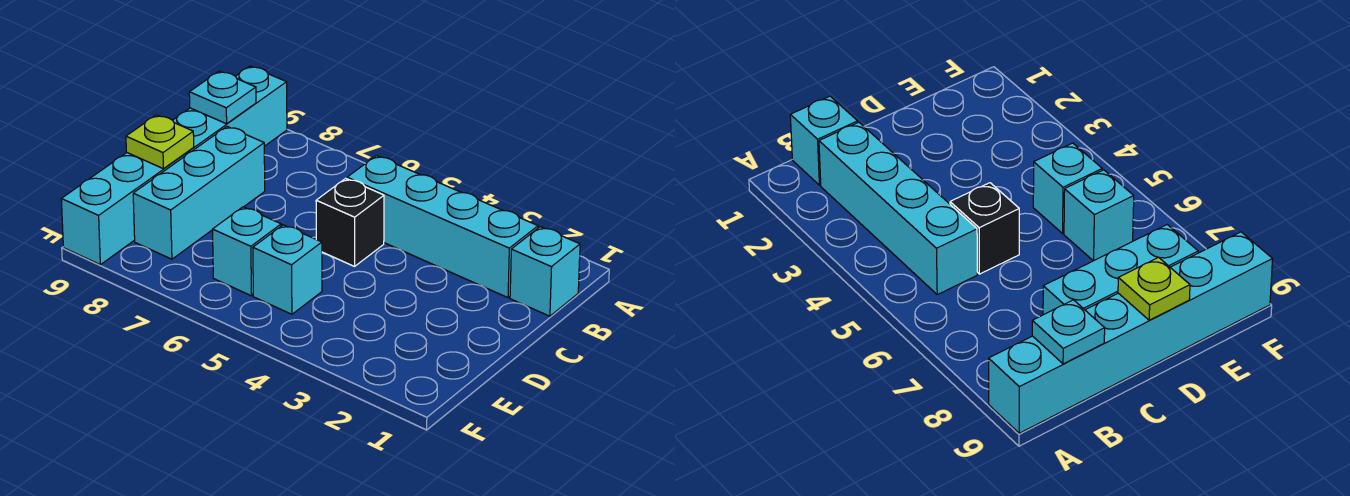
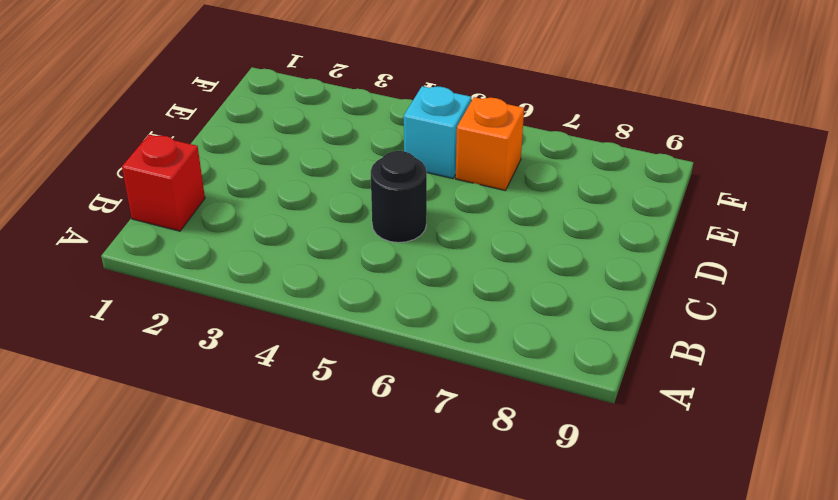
red brick B1 level 1 -> cyan brick B1 level 1
black round brick C5 level 1 -> black brick C5 level 1
orange brick E6 level 1 -> cyan brick E6 level 1
none -> cyan brick A9:F9 level 1
none -> cyan brick B2:B5 level 1

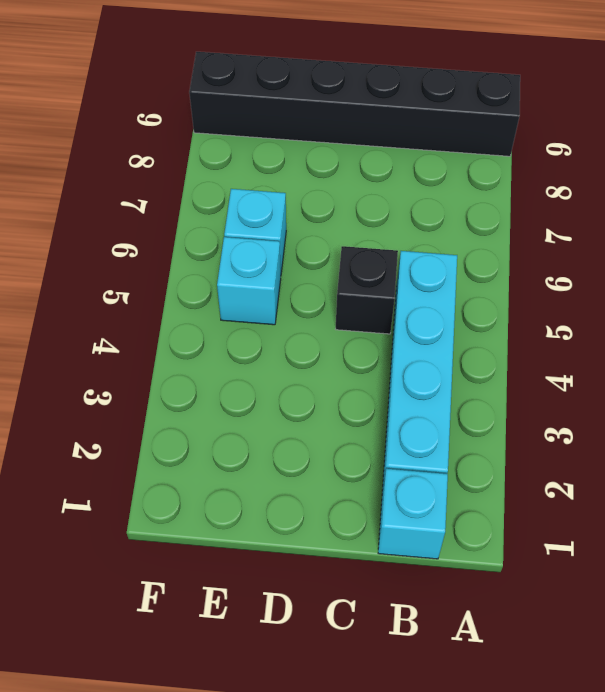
black brick A9:F9 level 1 -> cyan brick A9:F9 level 1
none -> cyan brick C8:E8 level 1
none -> cyan plate B9 level 2

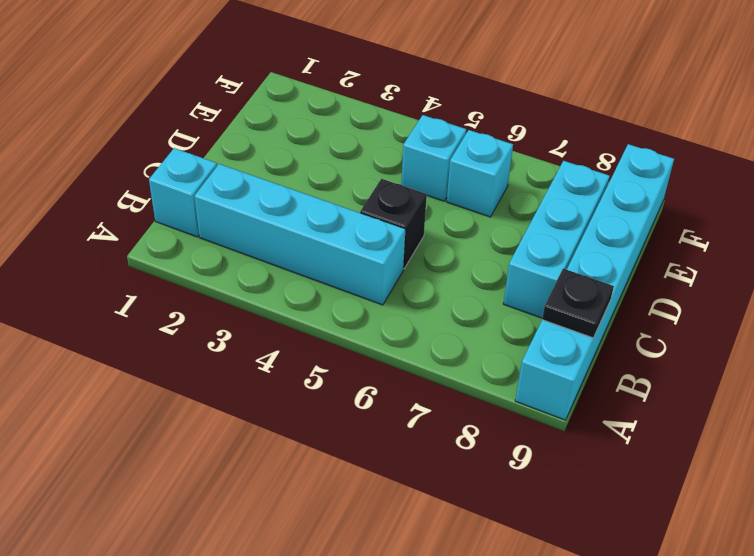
black plate B9 level 2 -> cyan plate B9 level 2
none -> lime plate D9 level 2

